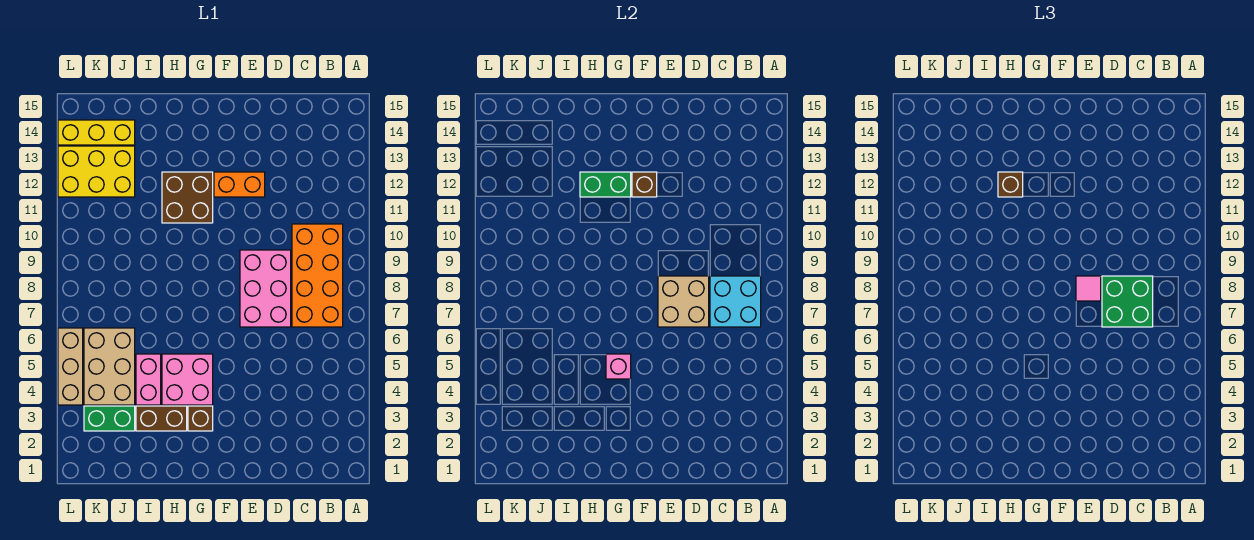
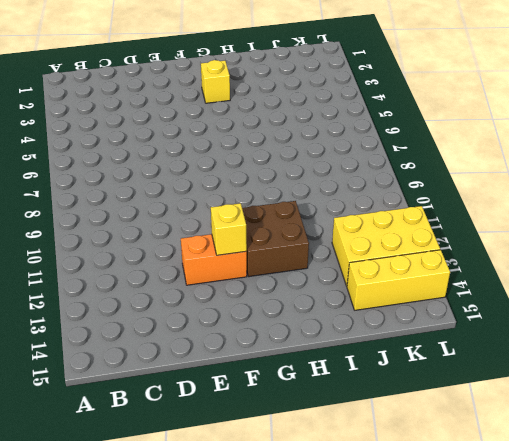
yellow brick F12 level 2 -> brown brick F12 level 2
yellow brick G3 level 1 -> brown brick G3 level 1
none -> orange brick B7:C10 level 1
none -> pink brick D7:E9 level 1
none -> pink brick G4:H5 level 1

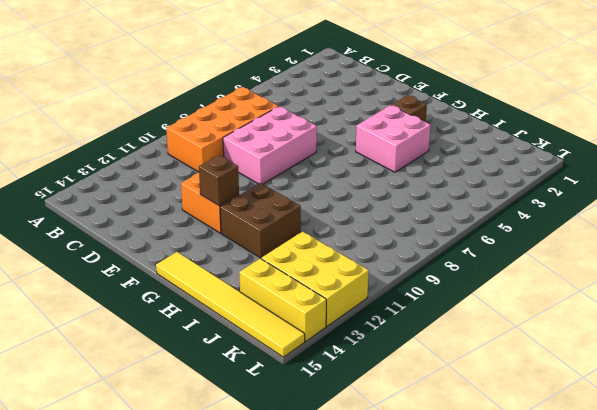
yellow tile G15:L15 level 1 -> none
none -> brown brick H3:I3 level 1
none -> pink brick I4:I5 level 1
none -> green brick J3:K3 level 1

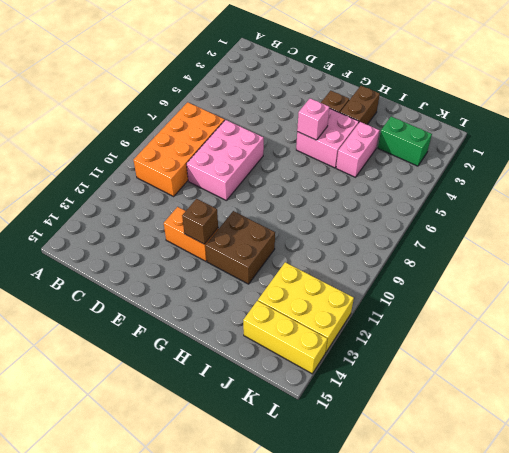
brown brick H2:H3 level 1 -> brown brick H3:I3 level 1
none -> tan brick J4:K6 level 1
none -> tan brick L4:L6 level 1
none -> cyan brick B7:C8 level 2

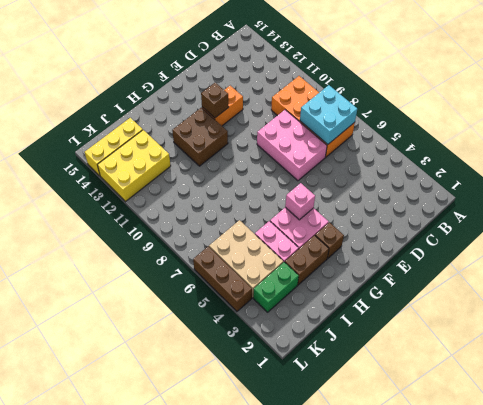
brown brick L4:L6 level 1 -> tan brick L4:L6 level 1
none -> tan brick D7:E8 level 2
none -> green brick G12:H12 level 2
none -> green brick C7:D8 level 3

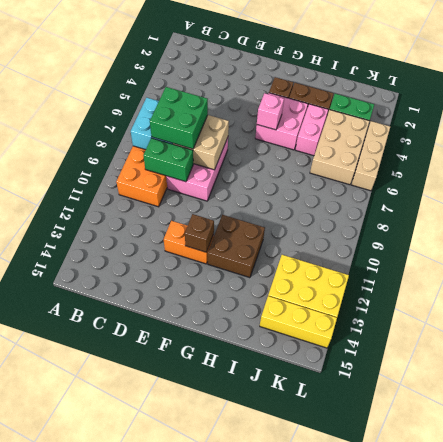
green brick C9:D9 level 2 -> green brick G12:H12 level 2
none -> pink tile E8 level 3
none -> brown brick H12 level 3

